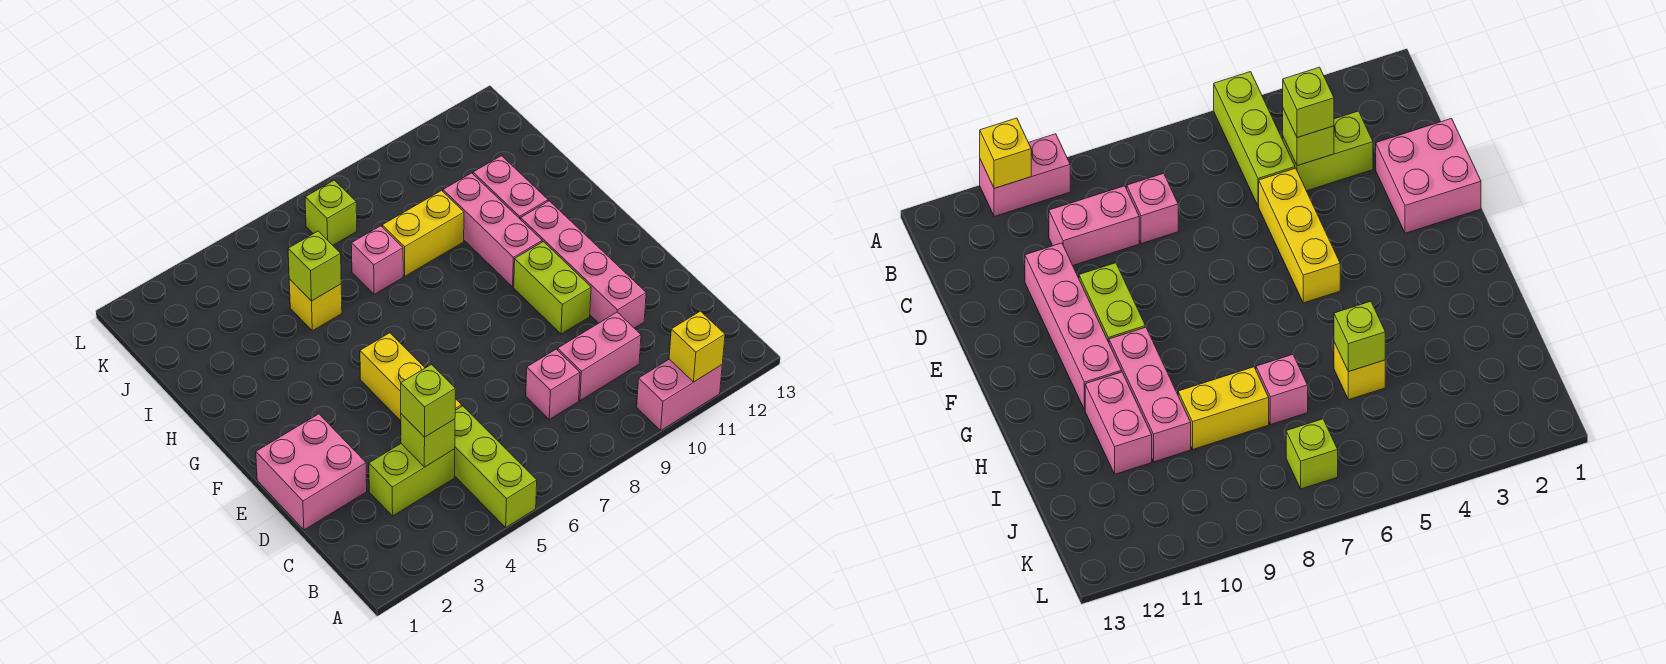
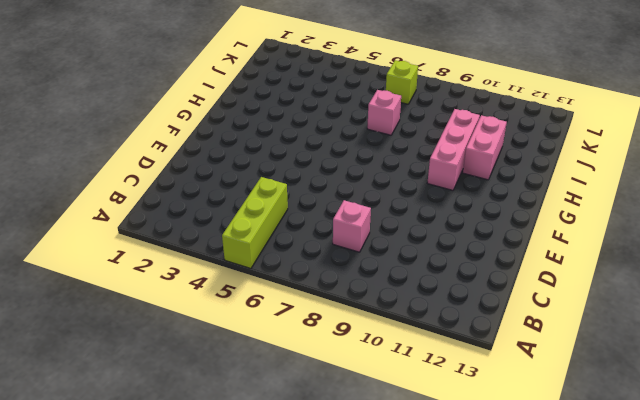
none -> pink brick A10:A11 level 1
none -> lime brick C3:C4 level 1
none -> pink brick C9:C10 level 1

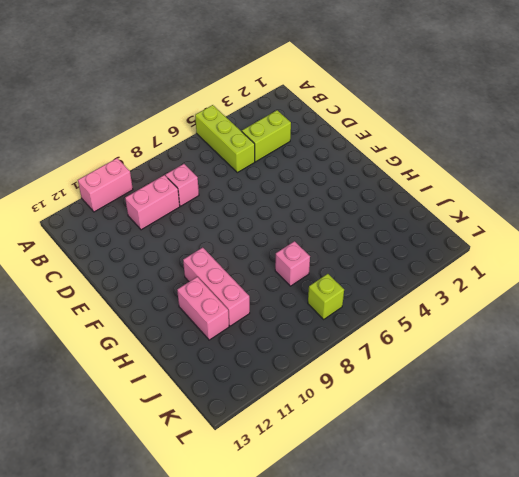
none -> pink brick D1:E2 level 1
none -> yellow brick D5:F5 level 1
none -> pink brick D11:G11 level 1

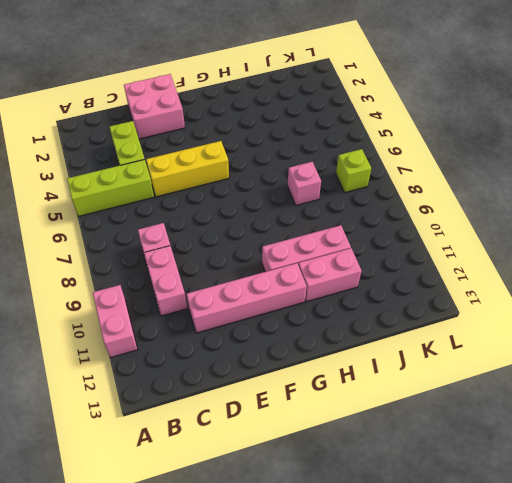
none -> lime brick E10:F10 level 1
none -> yellow brick I5 level 1
none -> yellow brick I8:I9 level 1

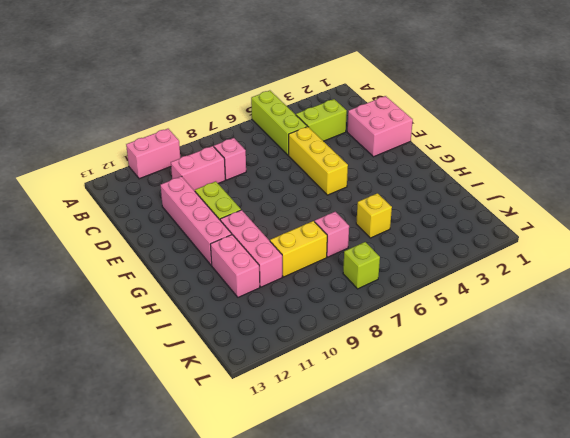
none -> yellow brick A11 level 2
none -> lime brick C4 level 2
none -> lime brick I5 level 2

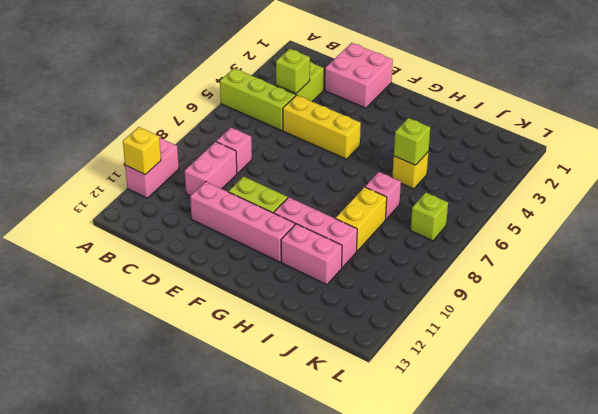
none -> lime brick C4 level 3

